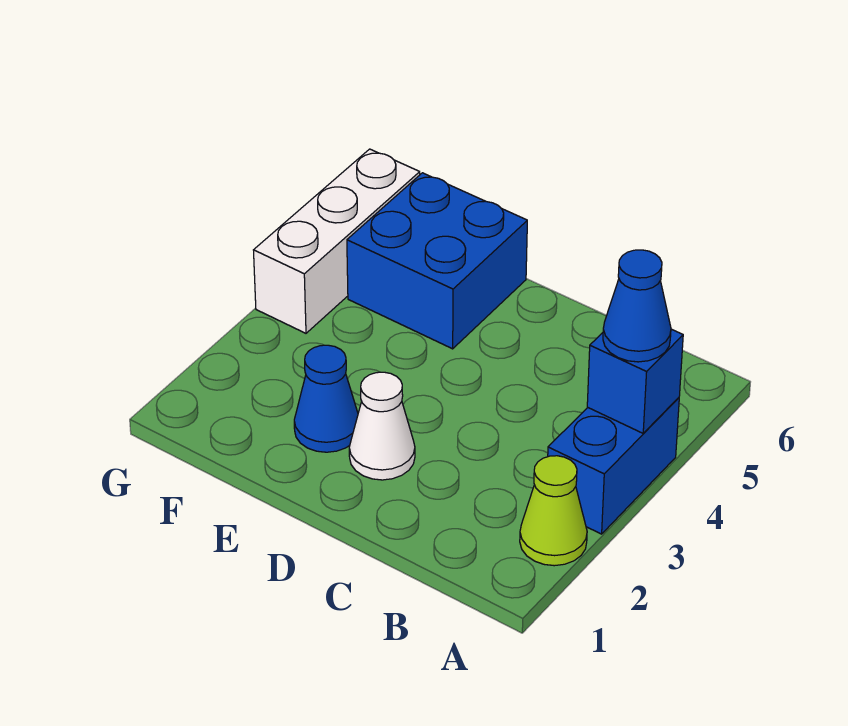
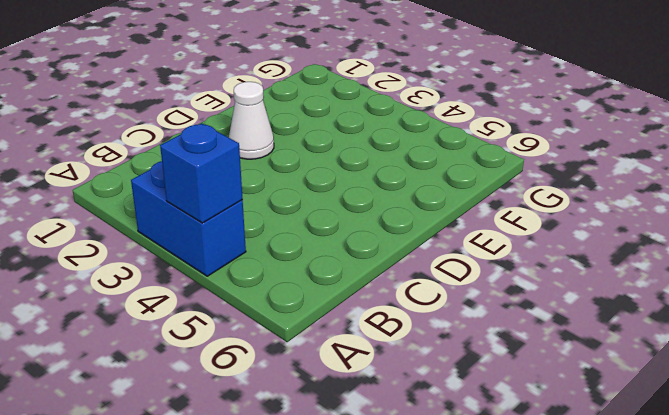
none -> lime cone A2 level 1
none -> blue cone E2 level 1

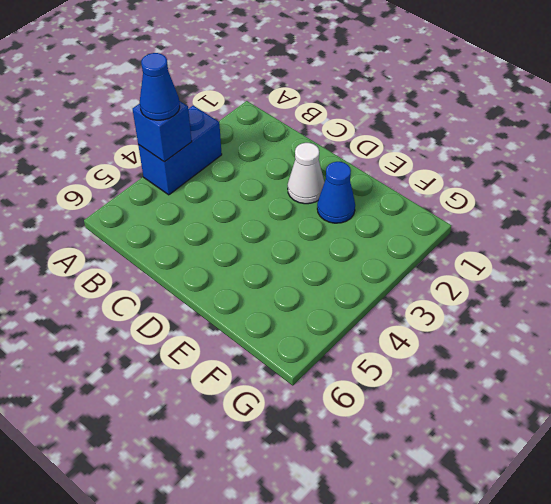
none -> lime cone A2 level 1
none -> blue brick E5:F6 level 1

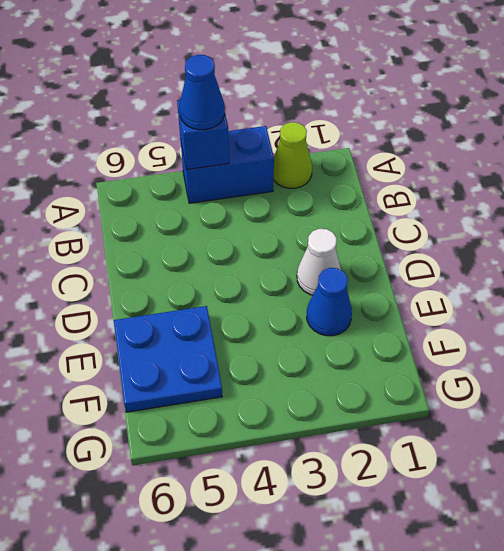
blue plate E5:F6 level 1 -> blue brick E5:F6 level 1
none -> white brick G4:G6 level 1

